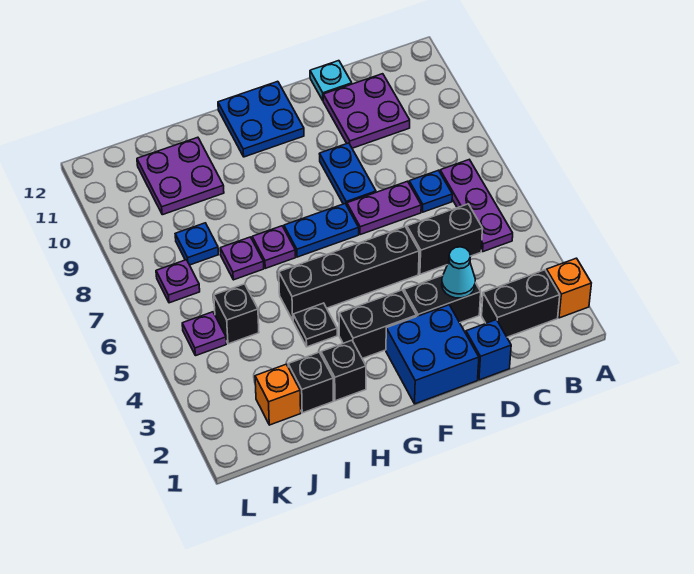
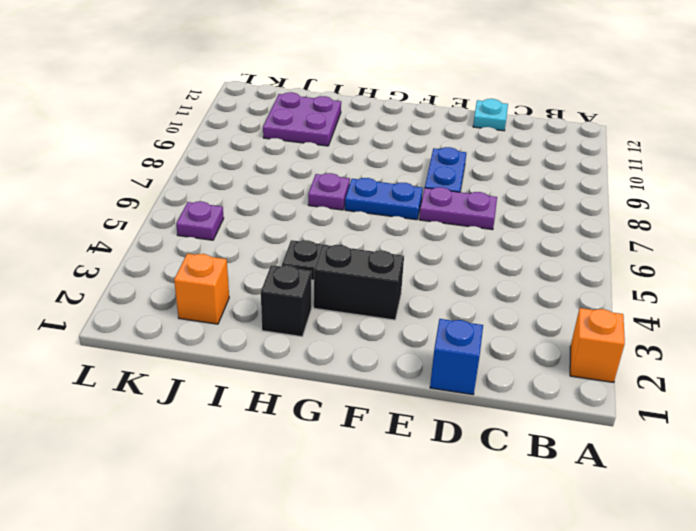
none -> black brick B2:C2 level 1
none -> purple plate B5:B7 level 1
none -> black brick C5:D5 level 1

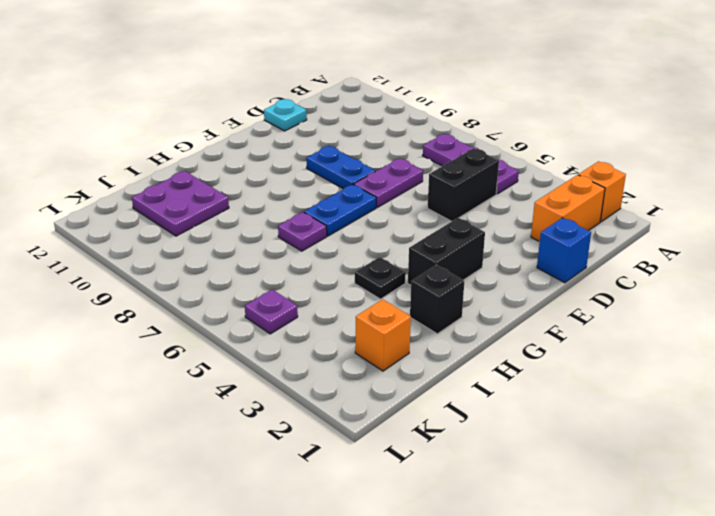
orange brick B2:C2 level 1 -> black brick B2:C2 level 1
none -> blue plate C7 level 1
none -> purple plate C10:D11 level 1
none -> black brick D3:E3 level 1

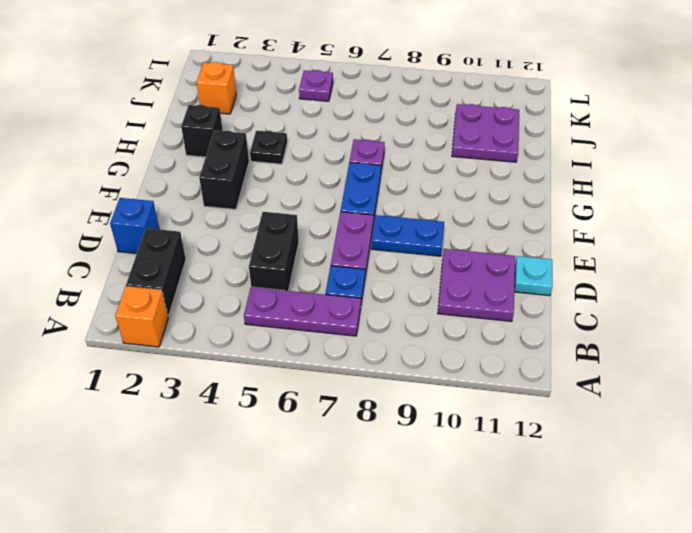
none -> black brick D3:E3 level 1
none -> blue brick E1:F2 level 1
none -> black brick E5:H5 level 1

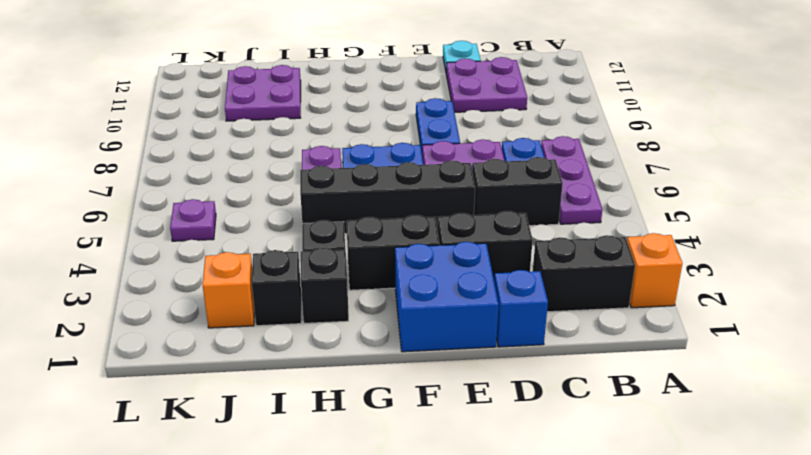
none -> blue plate F11:G12 level 1
none -> purple plate I7 level 1
none -> black brick J5 level 1

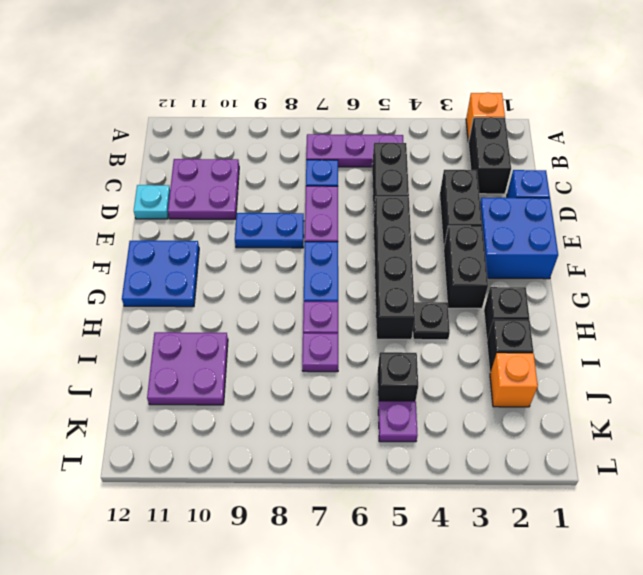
none -> blue plate J8 level 1
none -> purple plate K7 level 1
none -> cyan cone D3 level 2

